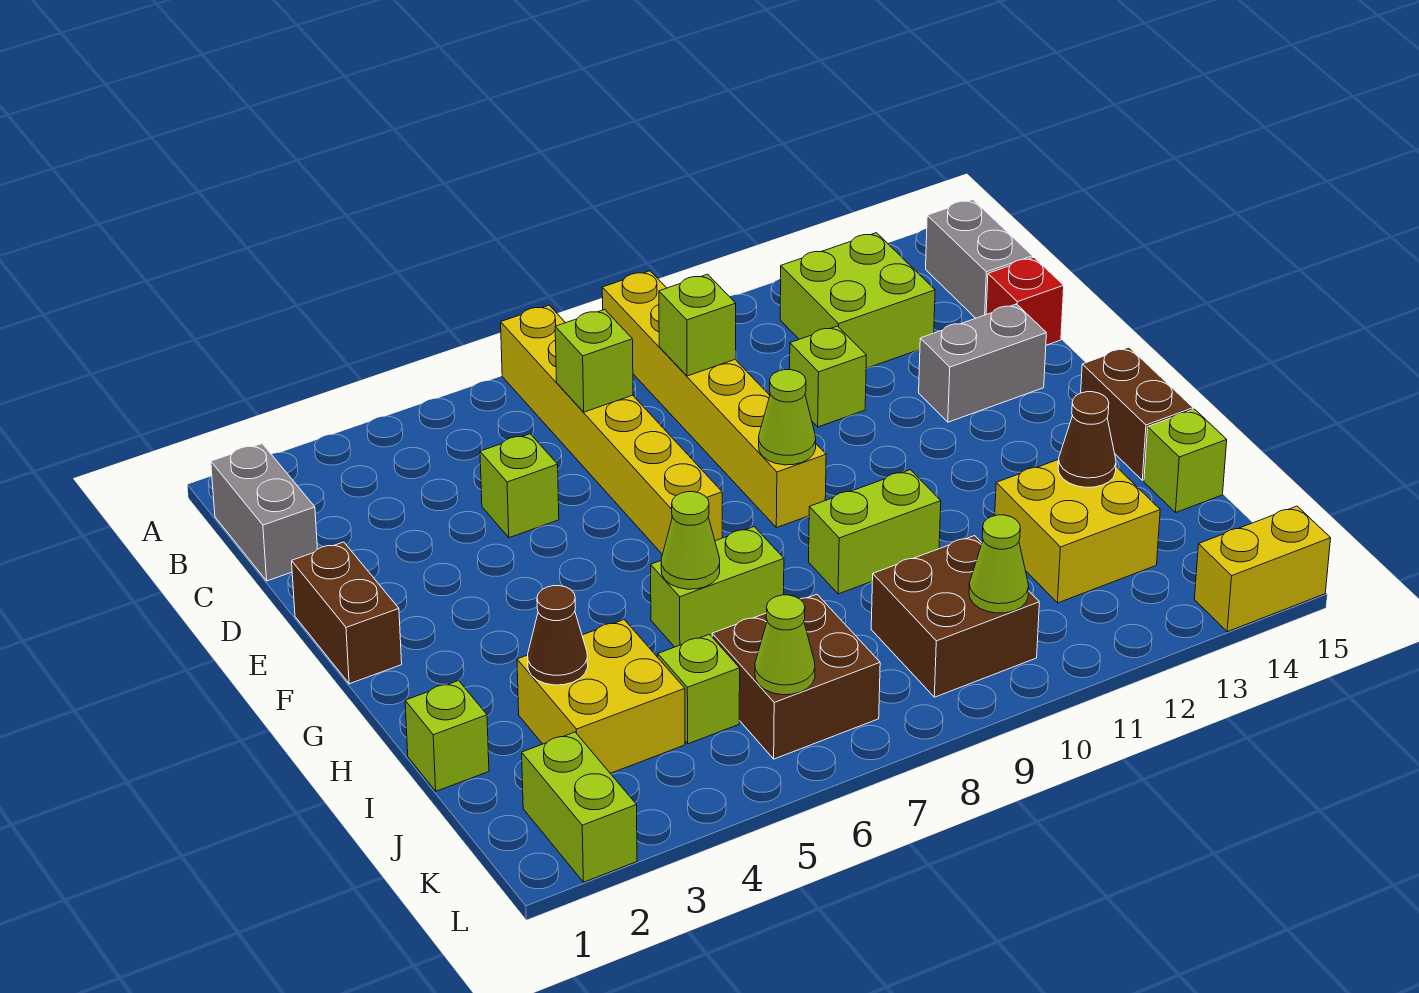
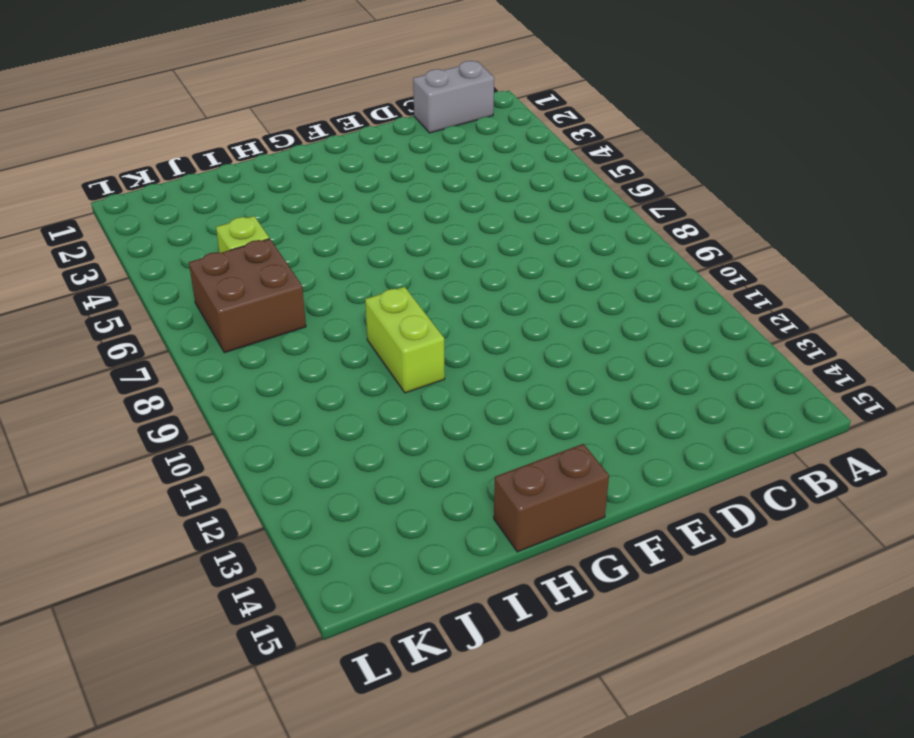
none -> yellow brick A7:F7 level 1
none -> yellow brick A9:F9 level 1
none -> lime brick B12:C13 level 1
none -> grey brick B15:C15 level 1

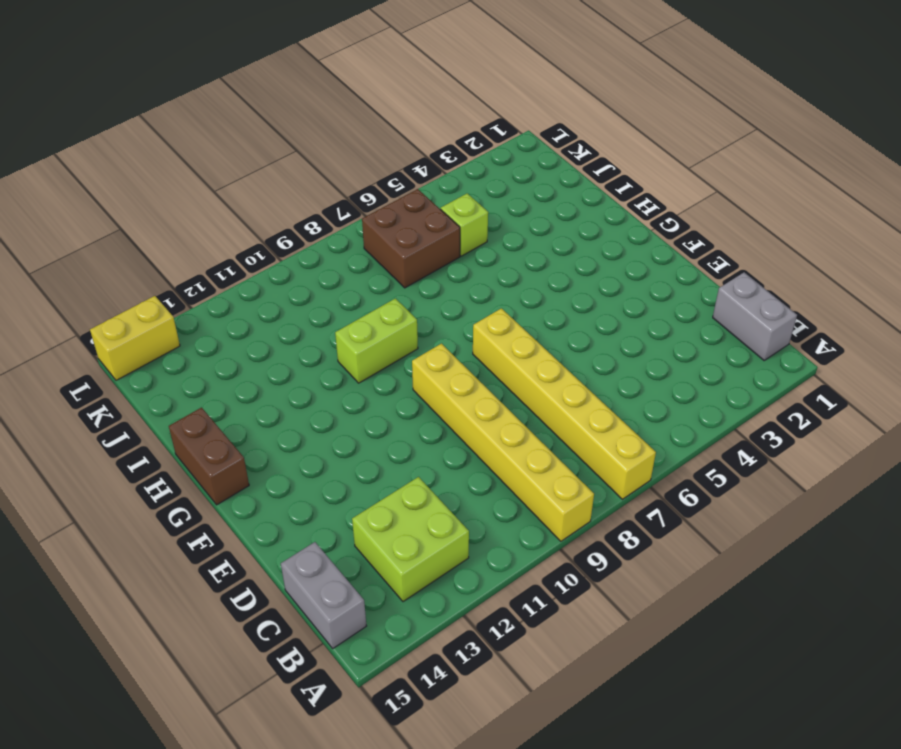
none -> lime brick D5 level 1
none -> lime brick D11 level 1
none -> red brick D15 level 1
none -> brown brick E1:F1 level 1

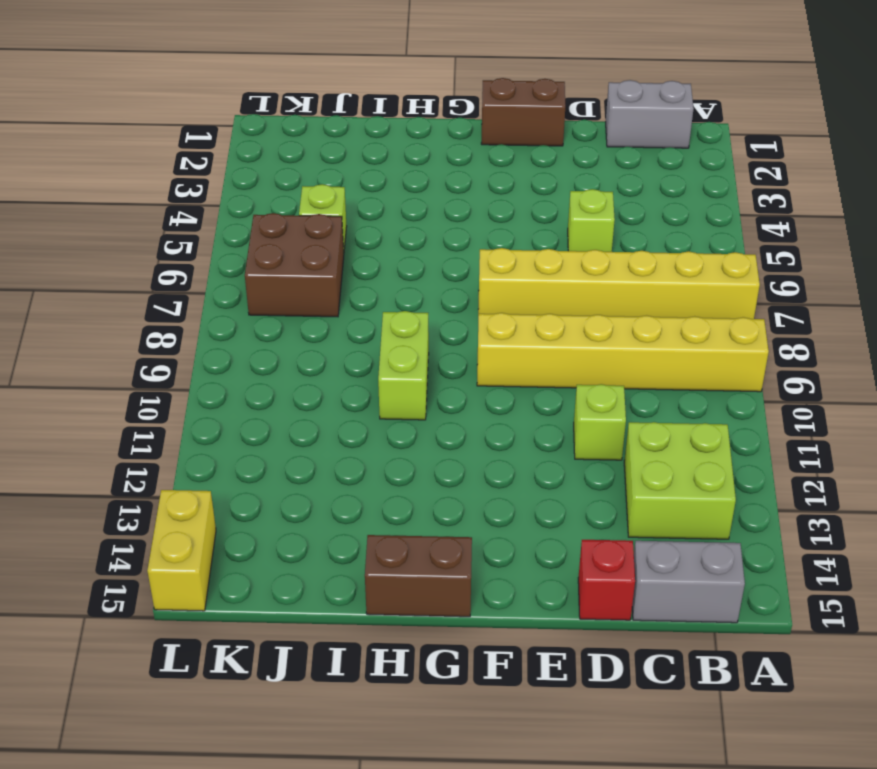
none -> grey brick E13:E14 level 1
none -> lime brick H6:H7 level 1
none -> lime brick I1 level 1
none -> yellow brick I3:J4 level 1

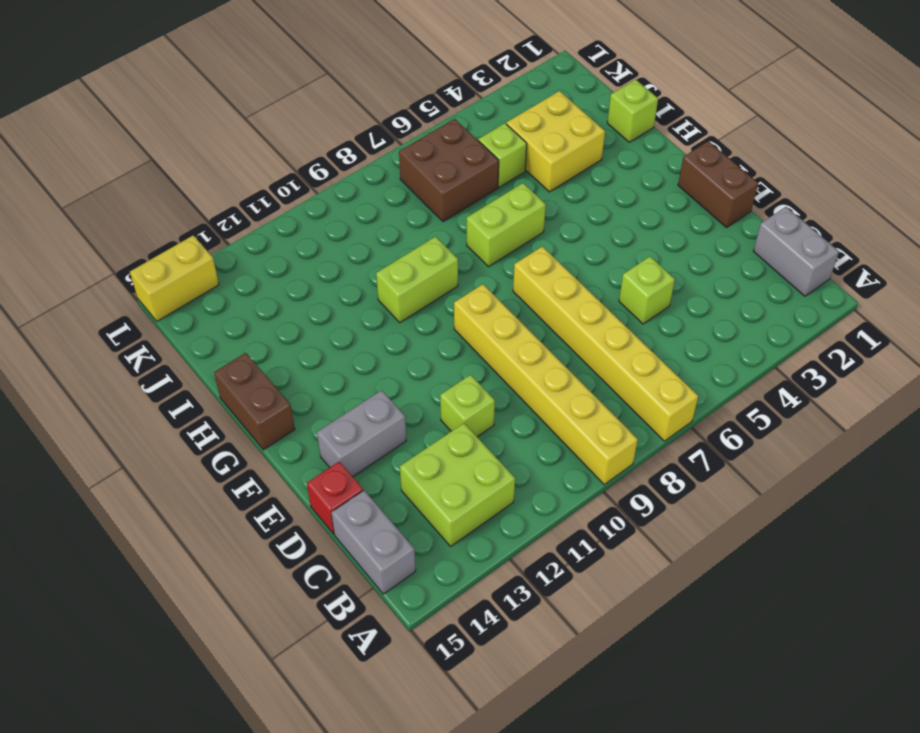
none -> yellow brick I12:J13 level 1
none -> lime brick I15 level 1
none -> brown brick J9:K10 level 1
none -> lime brick K2:L2 level 1

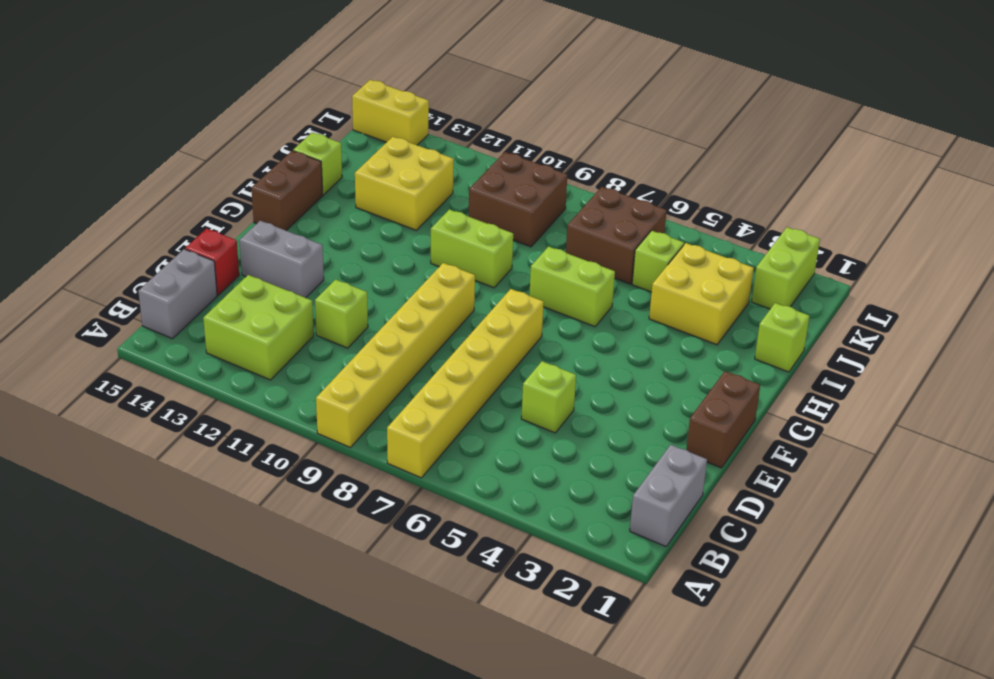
none -> lime brick C7 level 2
none -> lime brick C9 level 2
none -> lime cone F9 level 2
none -> lime cone H6 level 2

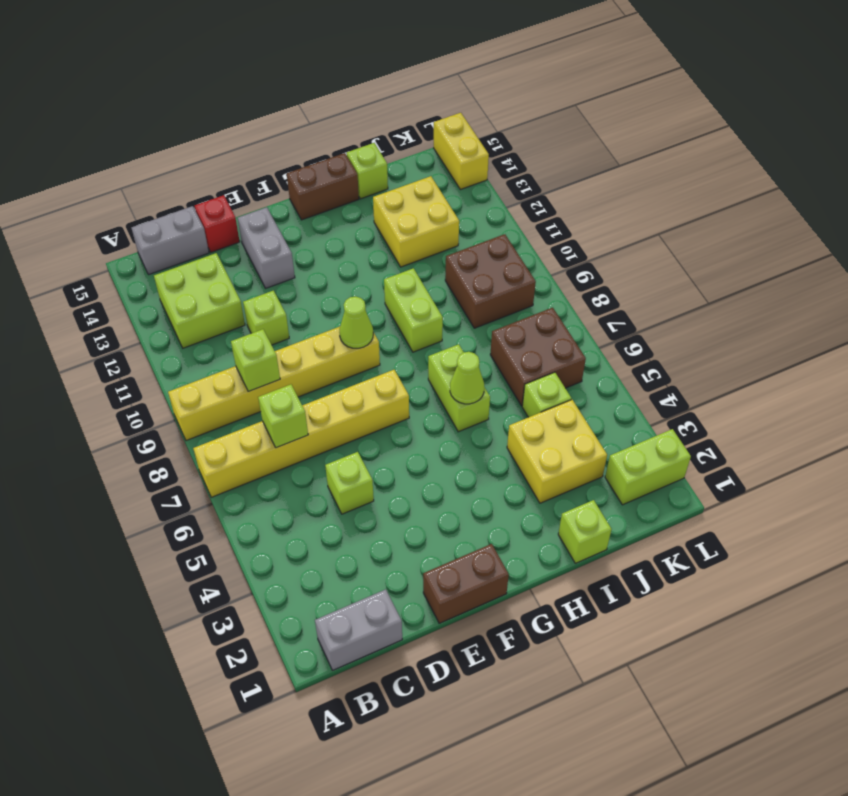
none -> brown cone I3 level 2
none -> brown cone I13 level 2
none -> lime cone K6 level 2
none -> lime cone K10 level 2

